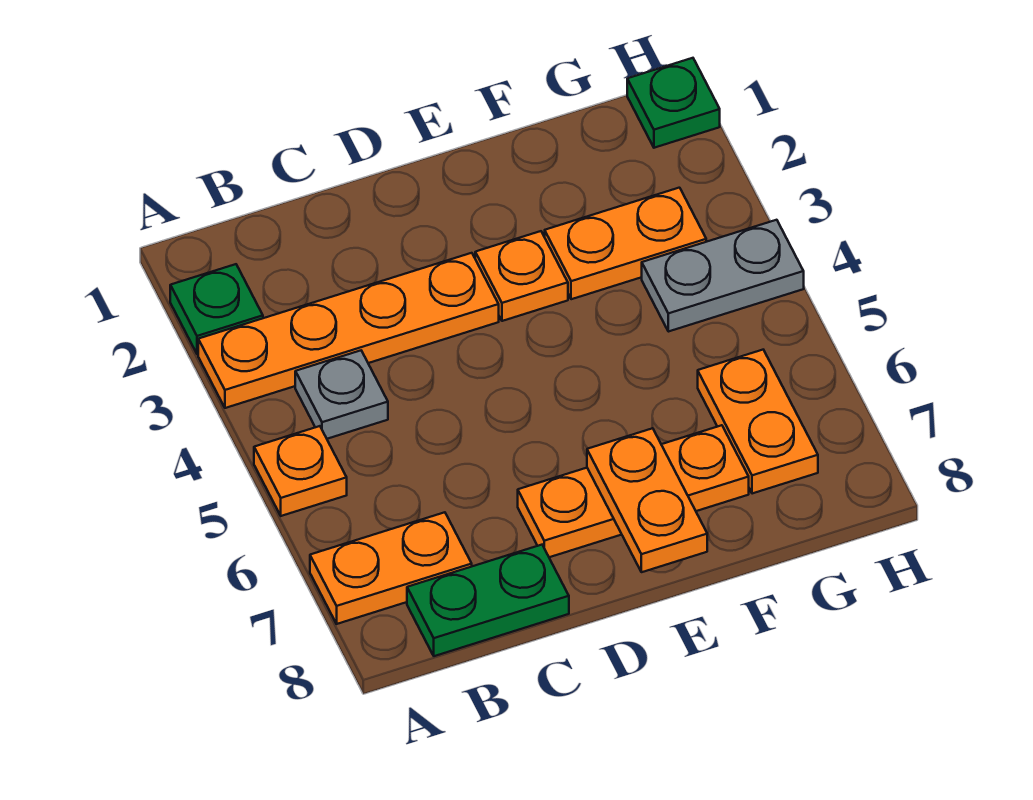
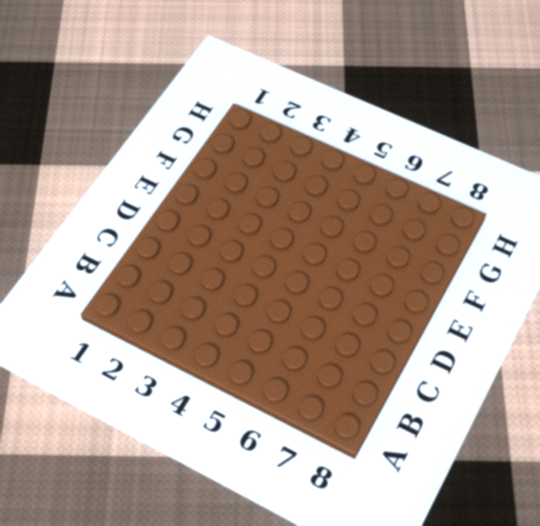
none -> green plate A2 level 1
none -> orange plate A3:D3 level 1
none -> orange plate A5 level 1

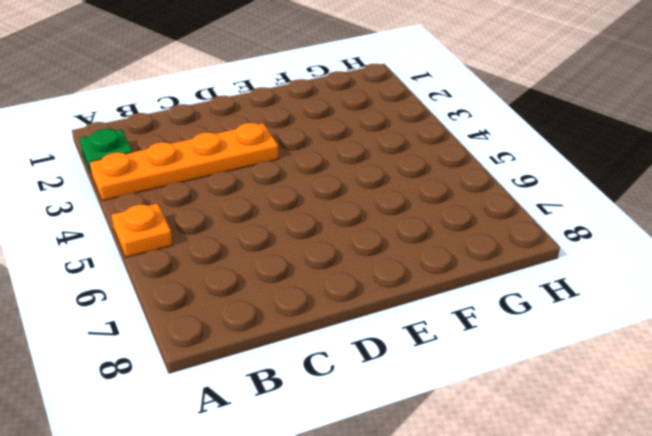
none -> orange plate A7:B7 level 1
none -> grey plate B4 level 1
none -> green plate B8:C8 level 1

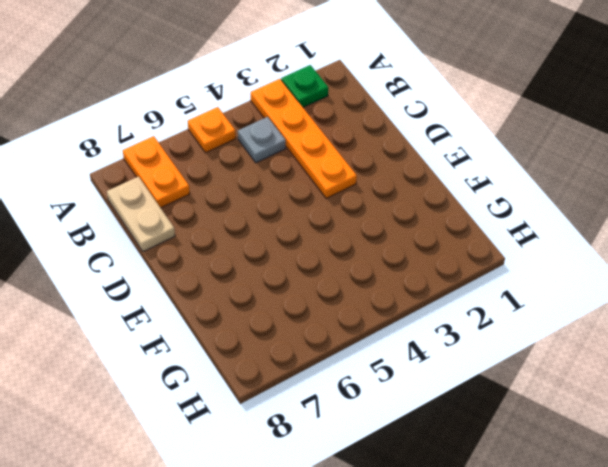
tan plate B8:C8 level 1 -> green plate B8:C8 level 1
none -> orange plate D7:F7 level 1
none -> orange plate E3 level 1
none -> orange plate F3:G3 level 1

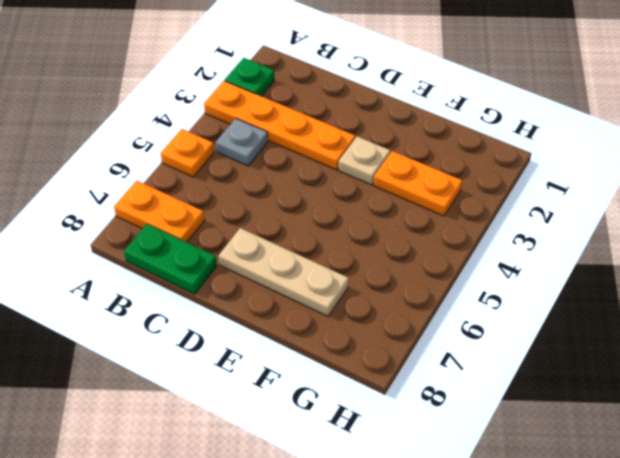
tan plate D7:F7 level 1 -> orange plate D7:F7 level 1
tan plate E3 level 1 -> orange plate E3 level 1
none -> grey plate G4:H4 level 1
none -> orange plate G6:G7 level 1
none -> green plate H1 level 1

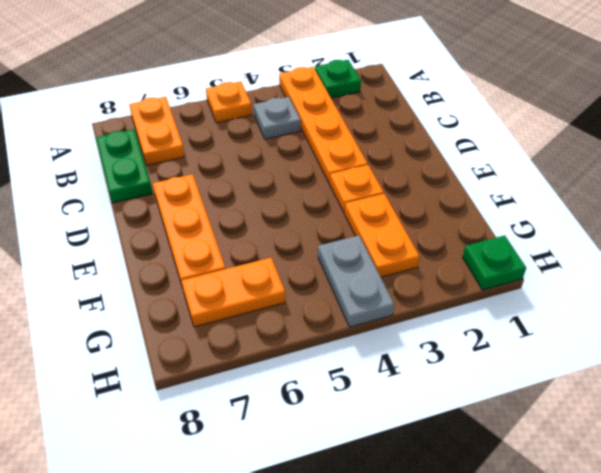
none -> orange plate E7:E8 level 2

